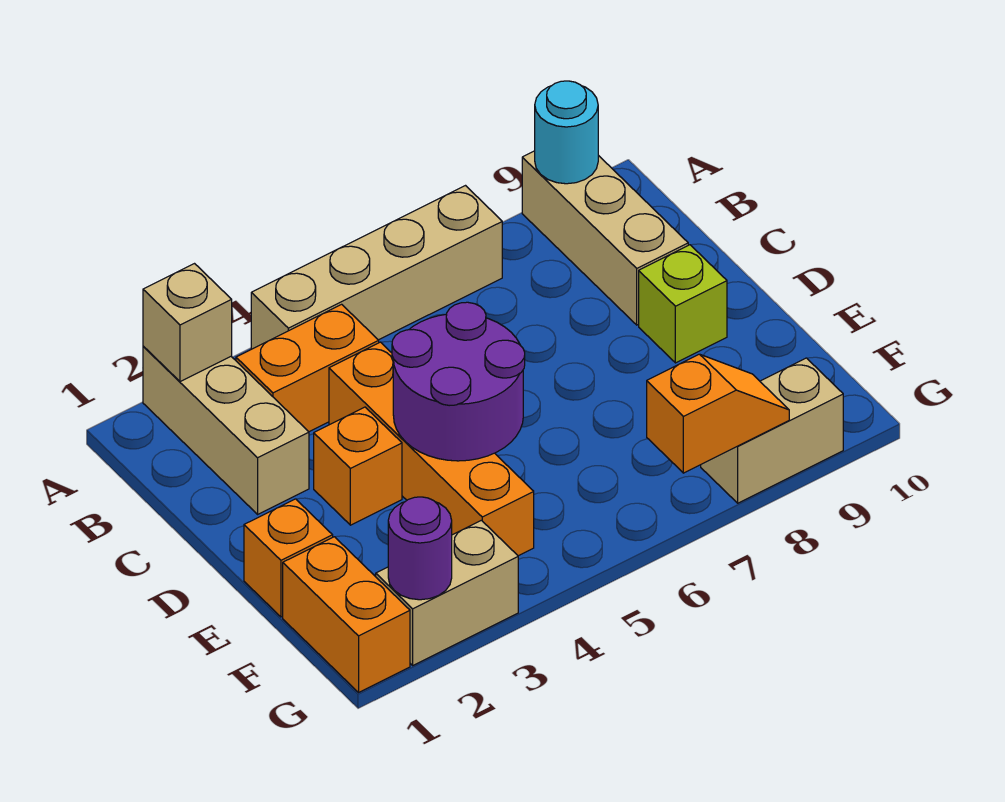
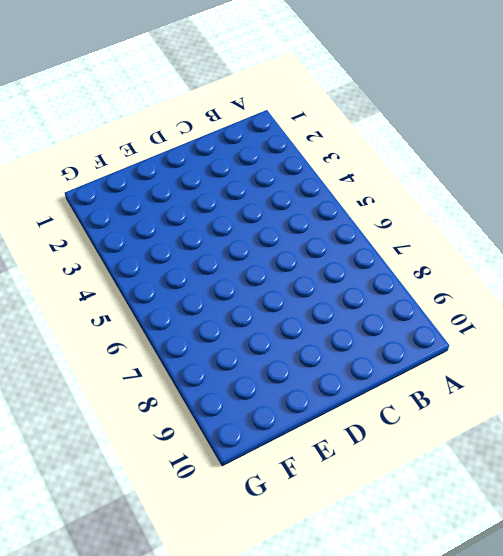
none -> tan brick A2:C2 level 1
none -> tan brick A4:A7 level 1
none -> tan brick A9:C9 level 1

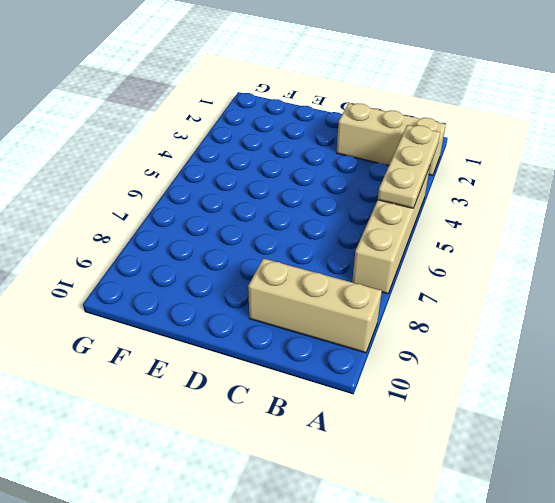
tan plate A3:A5 level 2 -> none
none -> orange brick B3:B4 level 1
none -> orange brick C4:F4 level 1
none -> orange brick D3 level 1

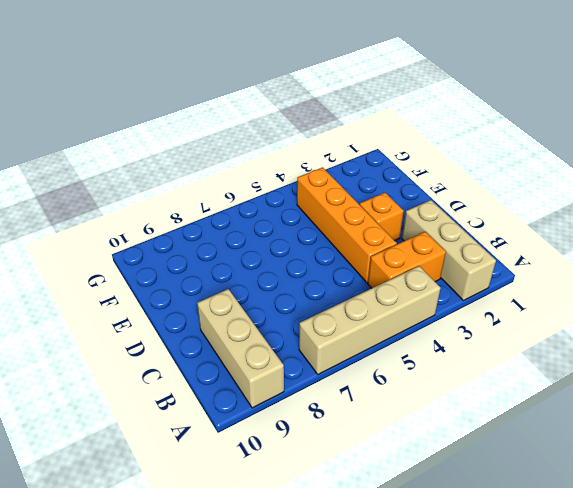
none -> lime brick D9 level 1
none -> orange brick E1 level 1
none -> orange brick F1:G1 level 1

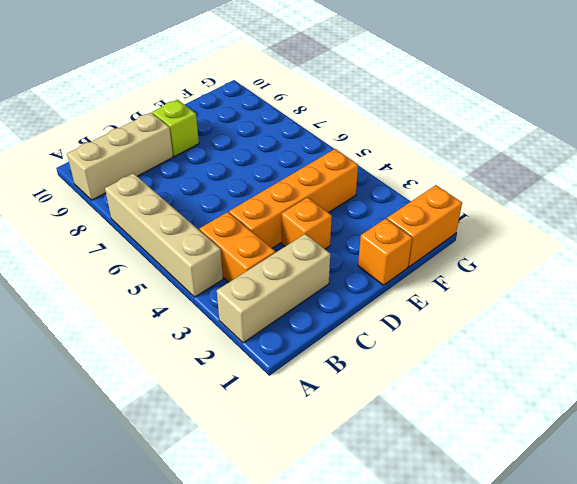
none -> tan brick G2:G3 level 1
none -> tan brick G8:G9 level 1
none -> tan brick A2 level 2

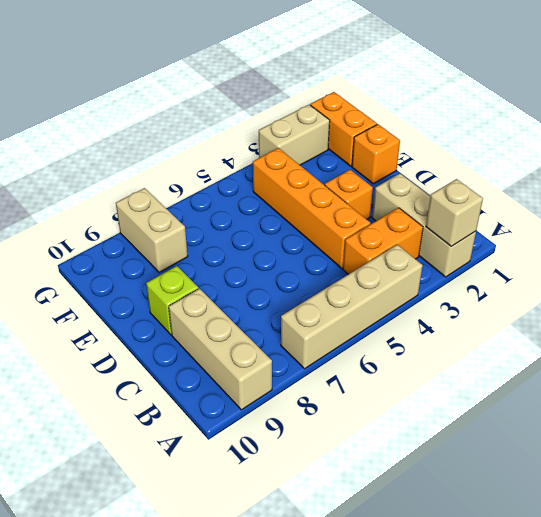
tan brick F8:G8 level 1 -> tan brick G8:G9 level 1
none -> cyan round brick A9 level 2
none -> purple round brick D4:E5 level 2
none -> purple round brick G2 level 2

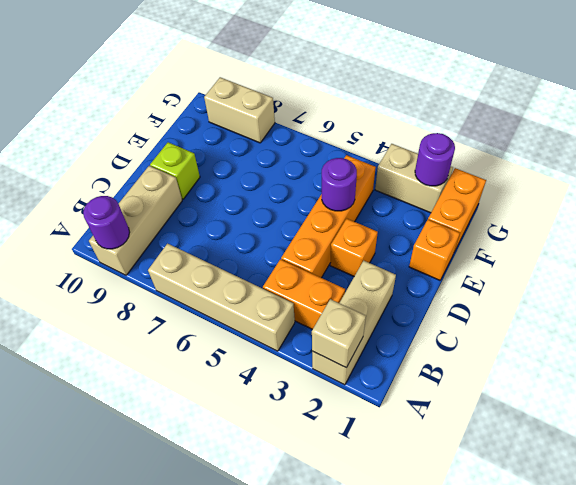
purple round brick A9 level 2 -> cyan round brick A9 level 2
purple round brick E4 level 2 -> purple round brick D4:E5 level 2
none -> orange slope G7:G8 level 2 top 7

